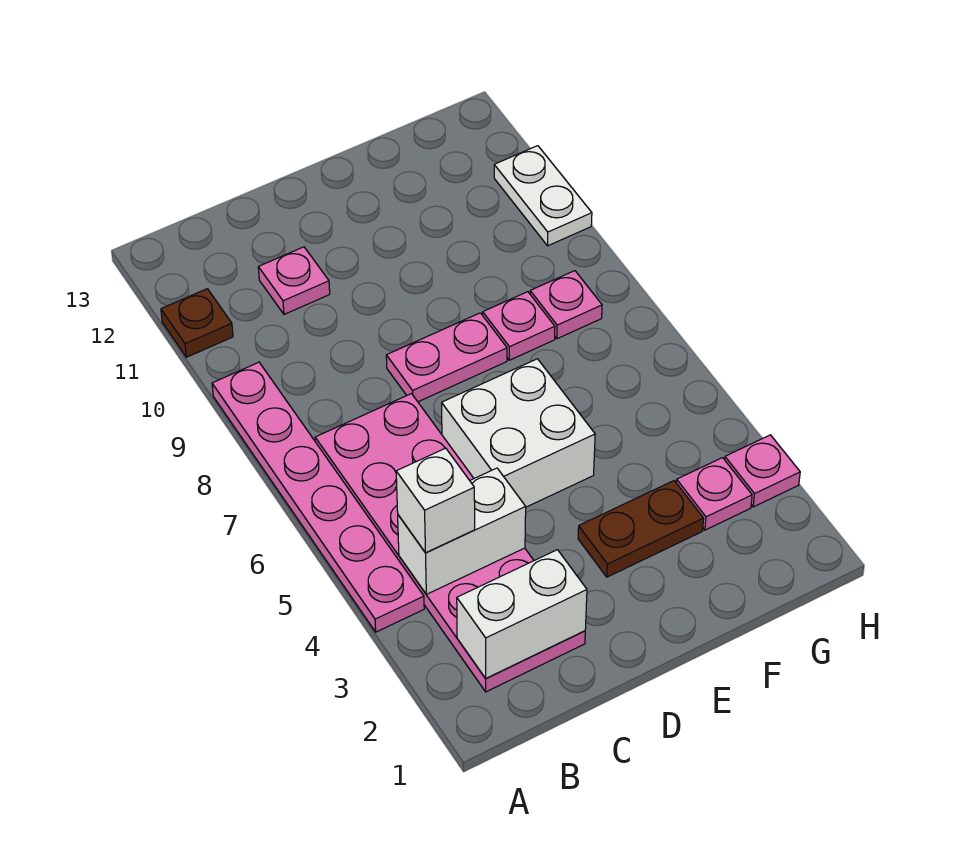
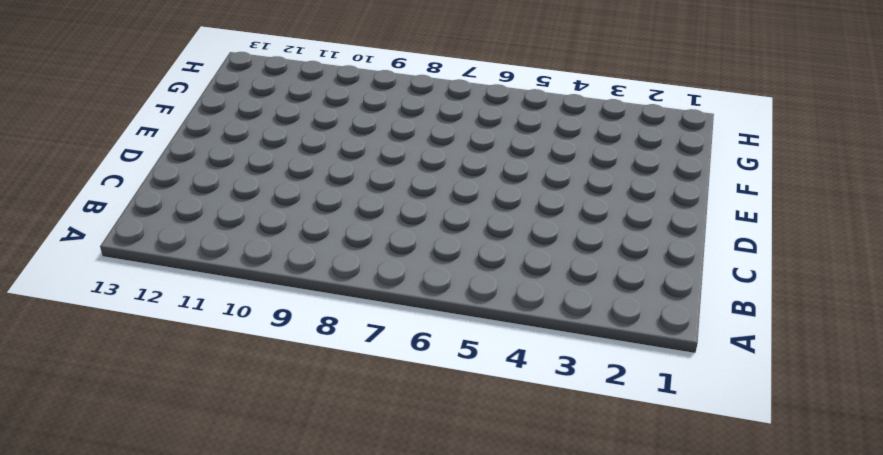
none -> pink plate A4:A9 level 1
none -> brown plate A11 level 1
none -> pink plate B2:C7 level 1

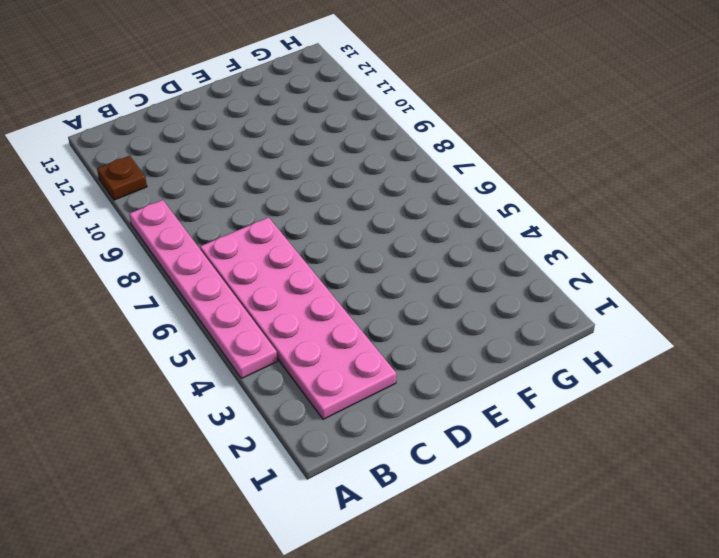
none -> pink plate C11 level 1
none -> white brick D5:E6 level 1
none -> pink plate D8:E8 level 1

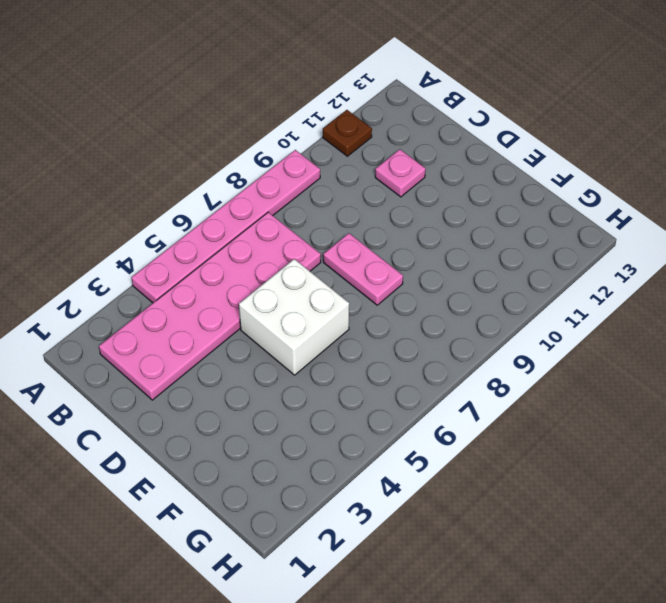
none -> brown plate E3:F3 level 1
none -> pink plate F8 level 1
none -> pink plate G3 level 1

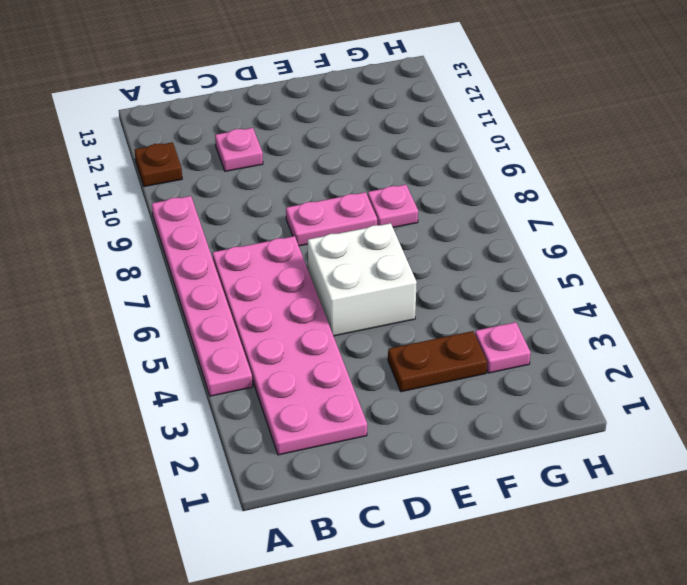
none -> pink plate G8 level 1
none -> pink plate H3 level 1
none -> white plate H10:H11 level 1

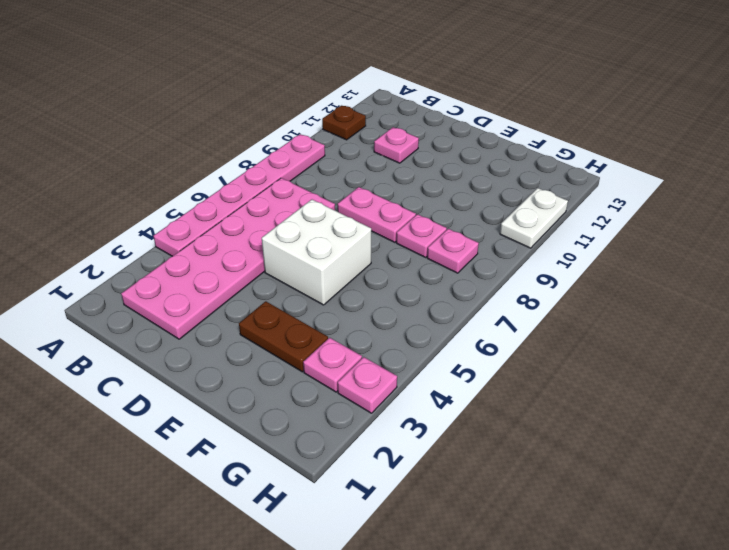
none -> white brick B2:C2 level 2
none -> white brick B4:C4 level 2
none -> white brick B4 level 3

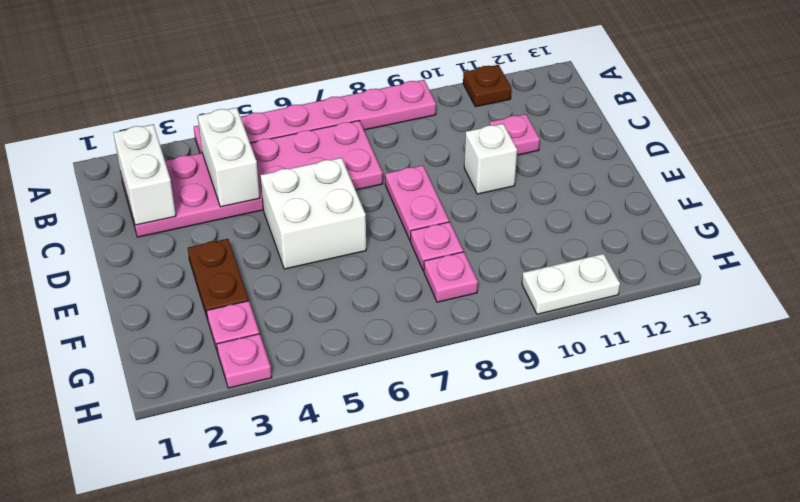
white brick D10 level 1 -> white brick B4 level 3

